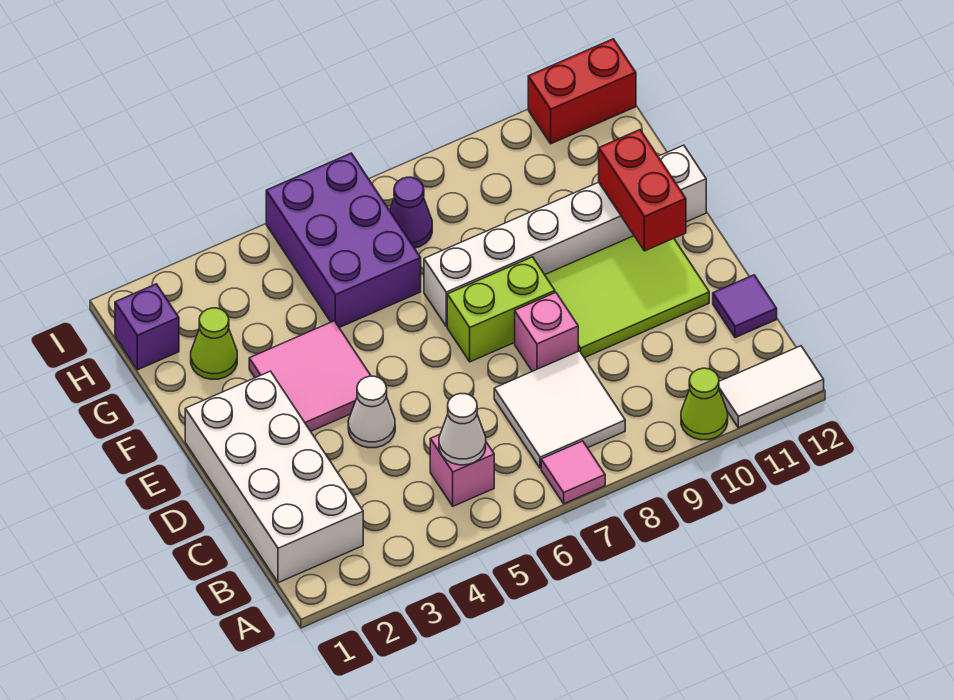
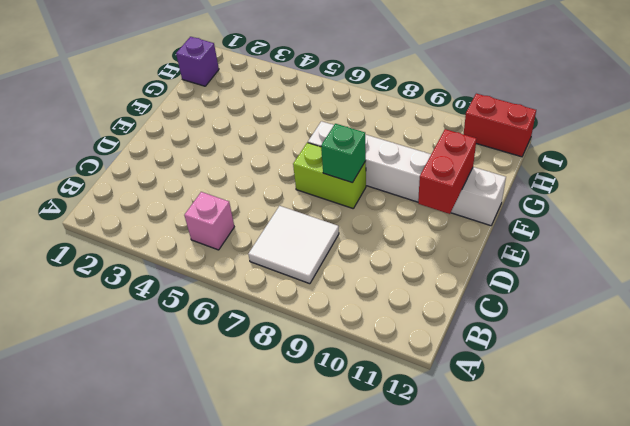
green brick E8 level 2 -> none
none -> pink tile A7 level 1
none -> lime cone A10 level 1
none -> white tile A11:A12 level 1

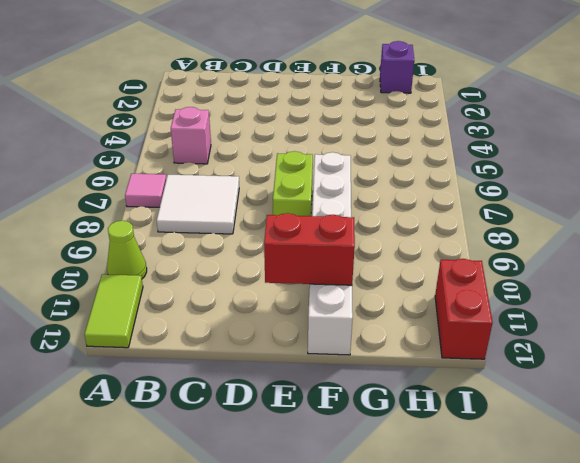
lime tile A11:A12 level 1 -> white tile A11:A12 level 1
none -> white brick B1:E2 level 1
none -> purple tile C12 level 1
none -> white cone D4 level 1

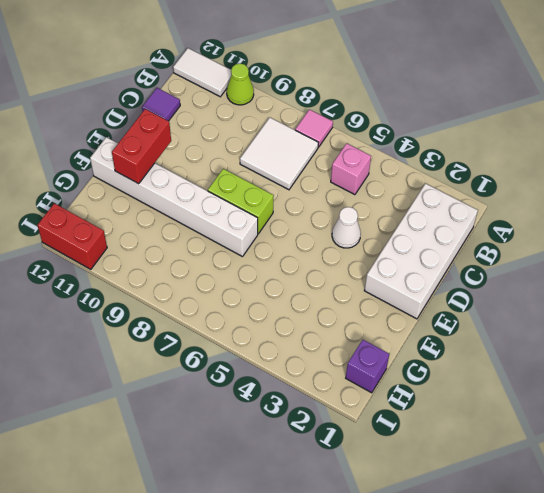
none -> pink brick D8 level 1
none -> lime tile D9:E11 level 1
none -> pink tile E3:F4 level 1

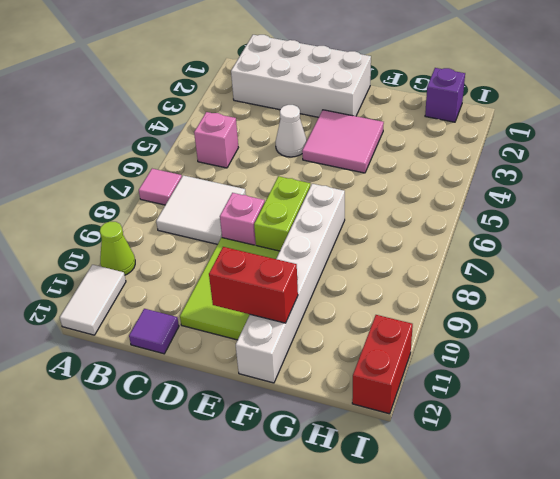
none -> lime cone G2 level 1
none -> purple brick G5:I6 level 1
none -> purple cone H7 level 1

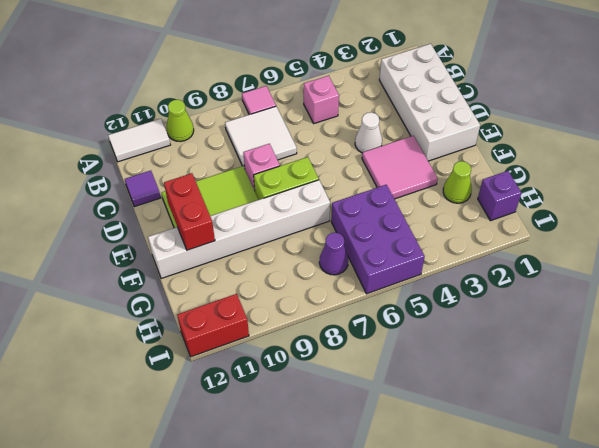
none -> white cone B5 level 2

